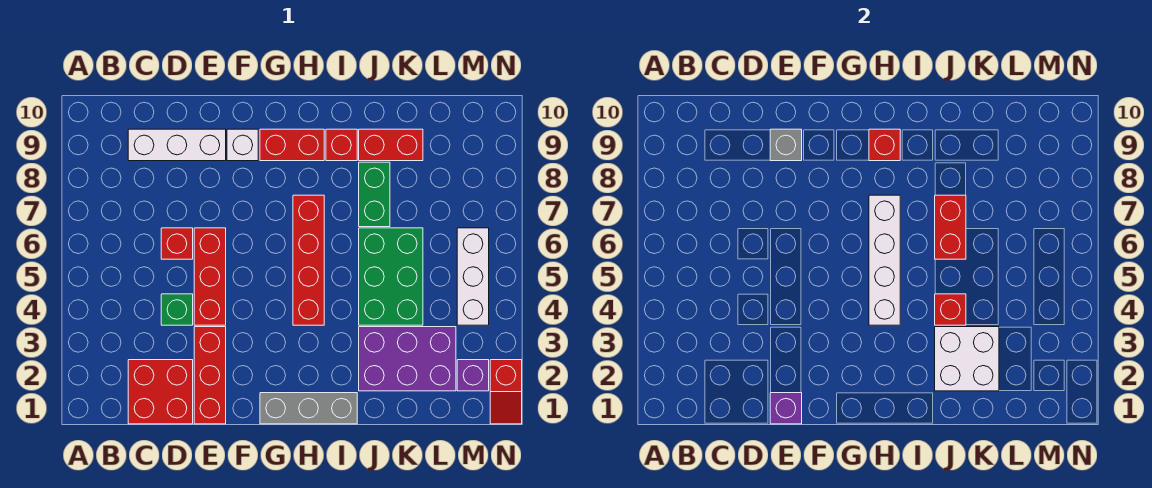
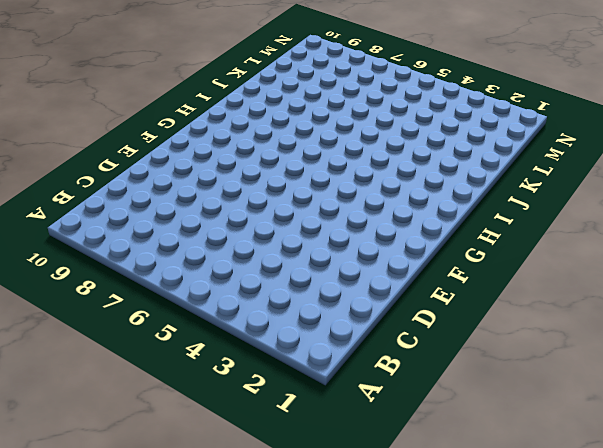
none -> red brick C1:D2 level 1
none -> white brick C9:E9 level 1
none -> green brick D4 level 1

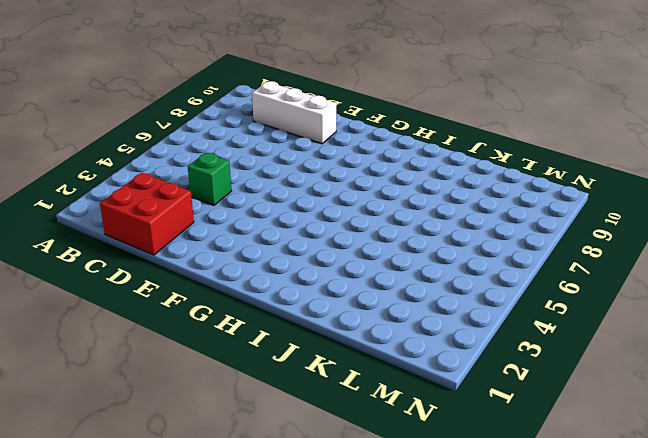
none -> red brick D6 level 1
none -> red brick E1:E3 level 1
none -> red brick E4:E6 level 1

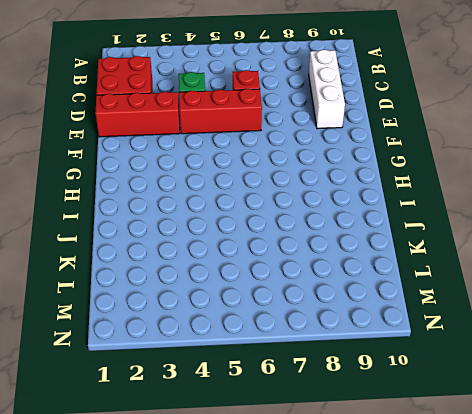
none -> white brick F9 level 1
none -> grey brick G1:I1 level 1
none -> red brick G9:H9 level 1

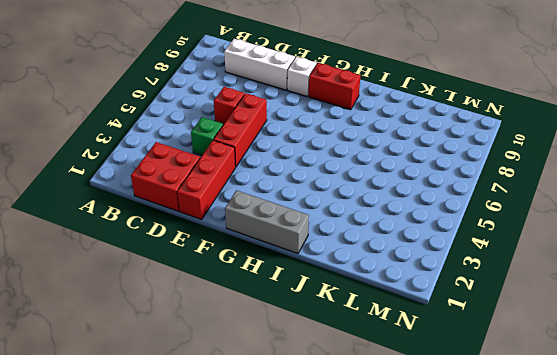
none -> red brick H4:H7 level 1
none -> red brick I9 level 1
none -> purple brick J2:L3 level 1

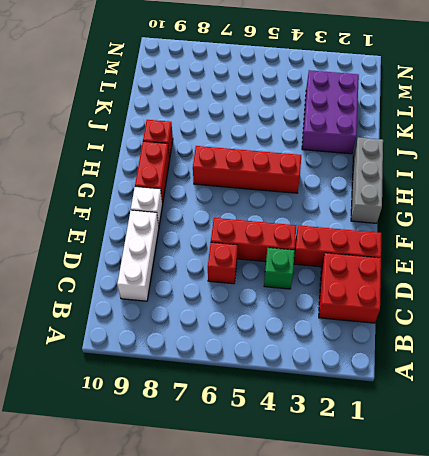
none -> green brick J4:K6 level 1
none -> green brick J7:J8 level 1
none -> red brick J9:K9 level 1

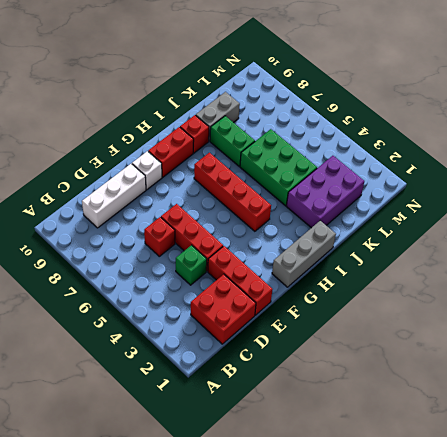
grey brick J9:K9 level 1 -> red brick J9:K9 level 1
none -> purple brick M2 level 1
none -> white brick M4:M6 level 1
none -> red slope N1:N2 level 1 top 2

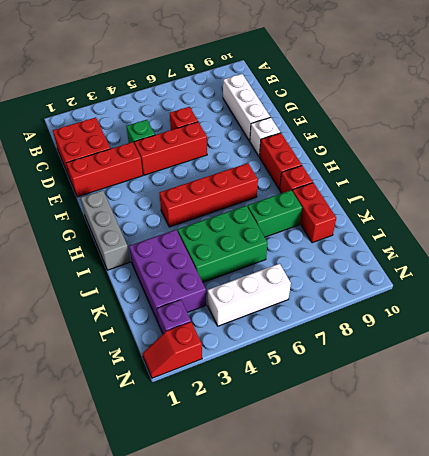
none -> purple brick E1 level 2
none -> grey brick E9 level 2
none -> white brick H4:H7 level 2

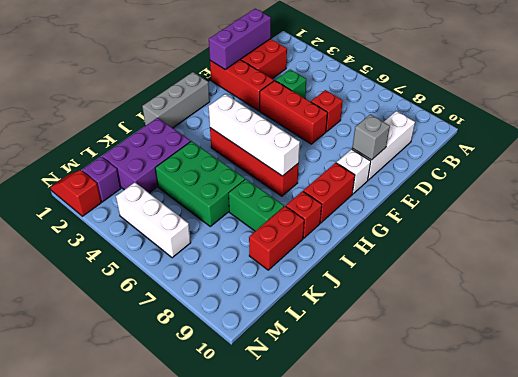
purple brick C1:E1 level 2 -> purple brick E1 level 2
none -> red brick H9 level 2
none -> white brick J2:K3 level 2
none -> red brick J4 level 2

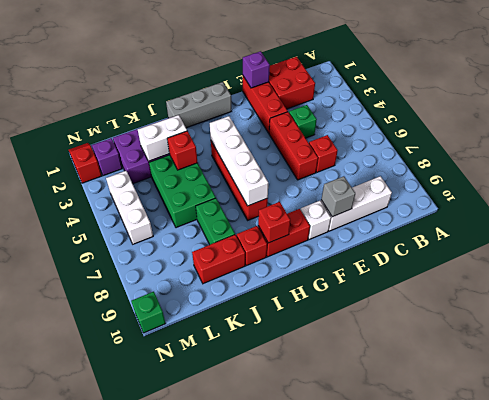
white brick J3:K3 level 2 -> white brick J2:K3 level 2
green brick N10 level 1 -> none
none -> red brick J6:J7 level 2

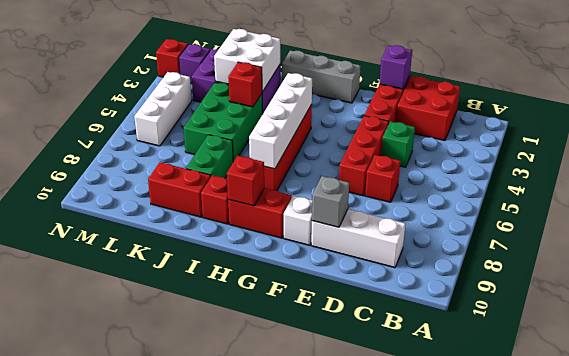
none -> red brick J6:J7 level 2

